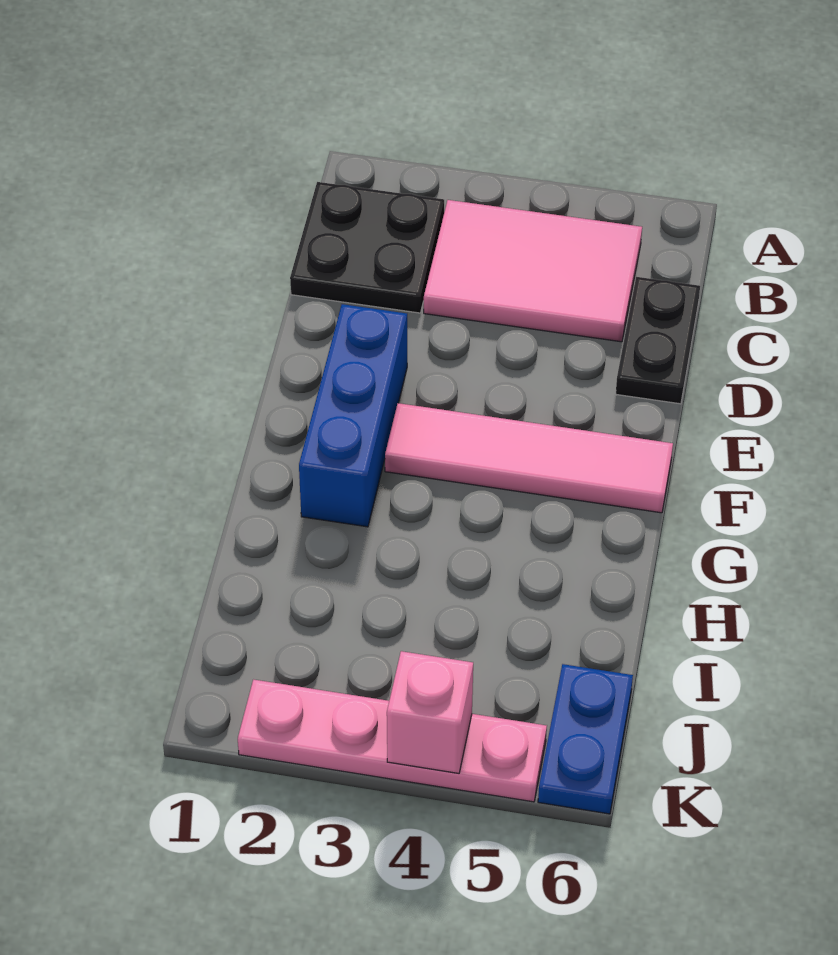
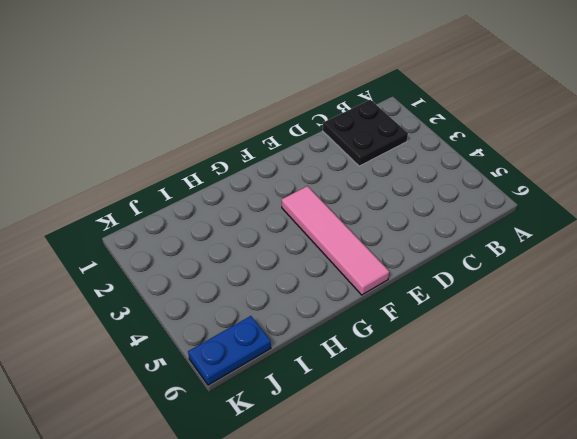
none -> pink tile B3:C5 level 1
none -> black plate C6:D6 level 1

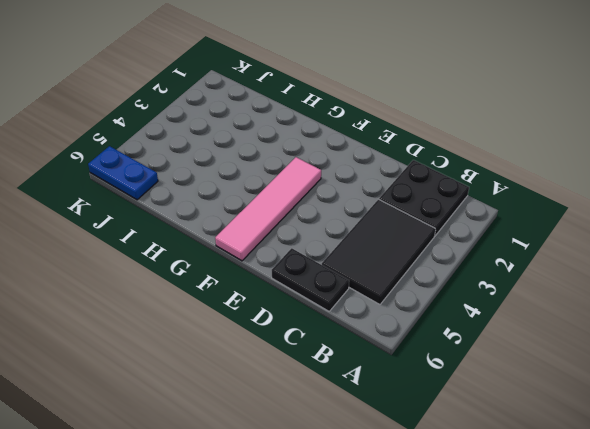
black tile B3:C5 level 1 -> pink tile B3:C5 level 1
none -> blue brick E2:G2 level 1
none -> pink plate K2:K5 level 1

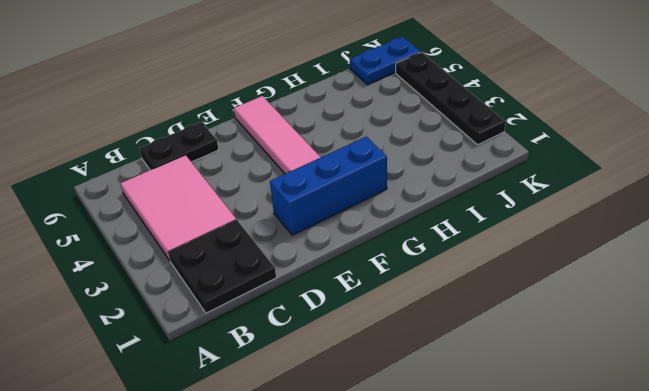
black plate K2:K5 level 1 -> pink plate K2:K5 level 1
none -> pink brick K4 level 2

